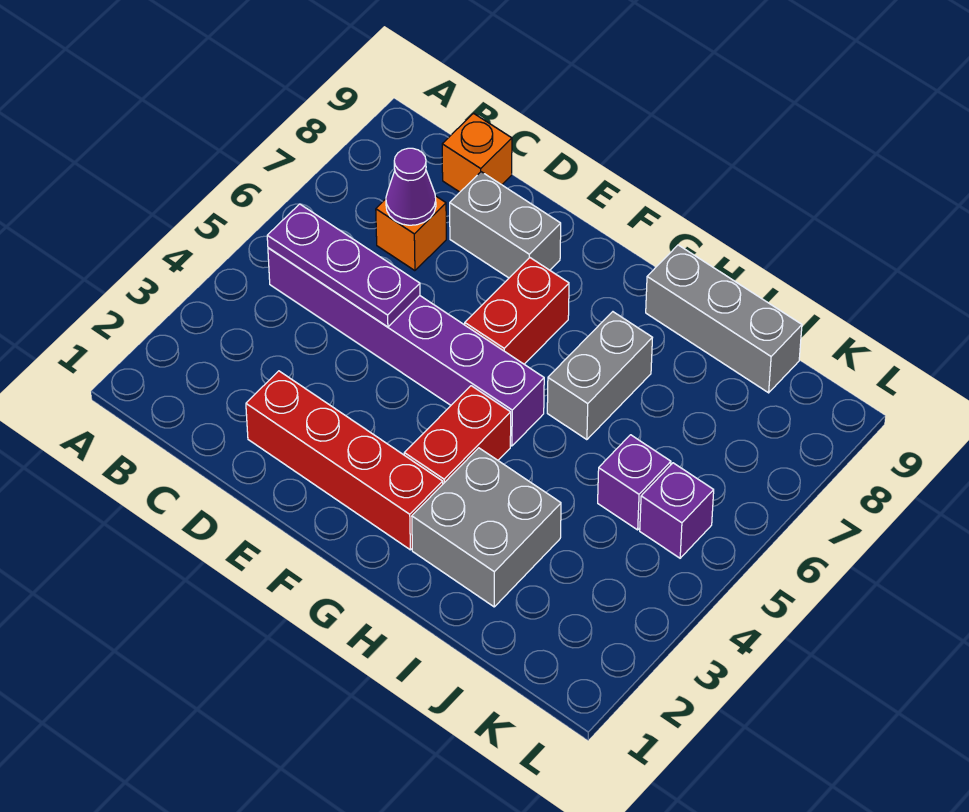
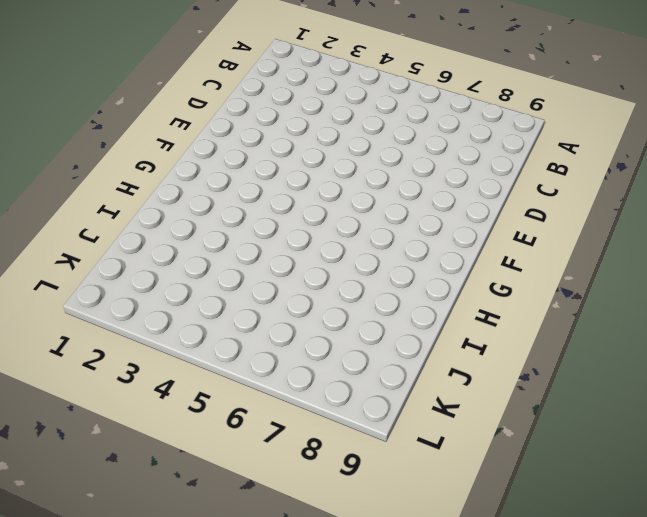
none -> purple brick B5:G5 level 1
none -> orange brick C7 level 1
none -> orange brick C9 level 1

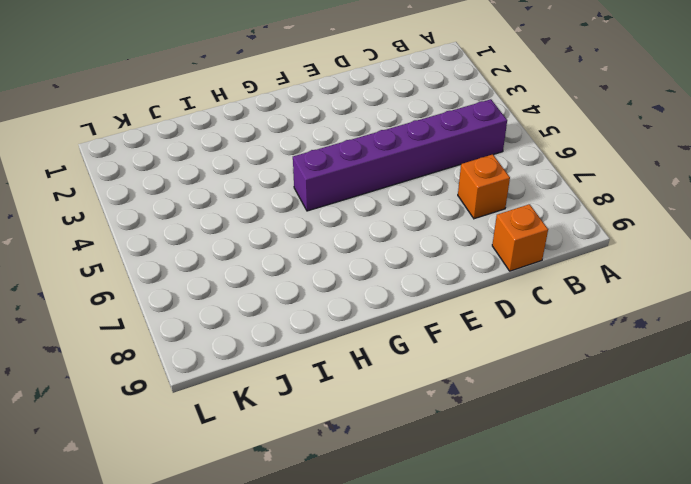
none -> red brick D2:G2 level 1
none -> grey brick D8:E8 level 1
none -> red brick F6:F7 level 1

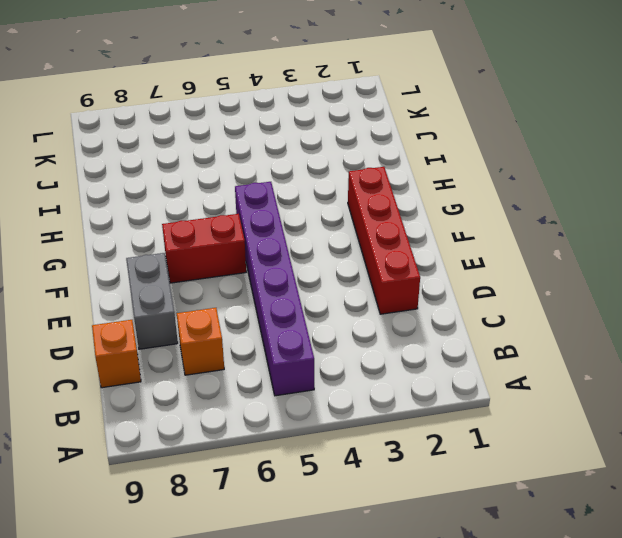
none -> red brick G3:G4 level 1
none -> grey brick H2:I3 level 1
none -> grey brick H6:H7 level 1

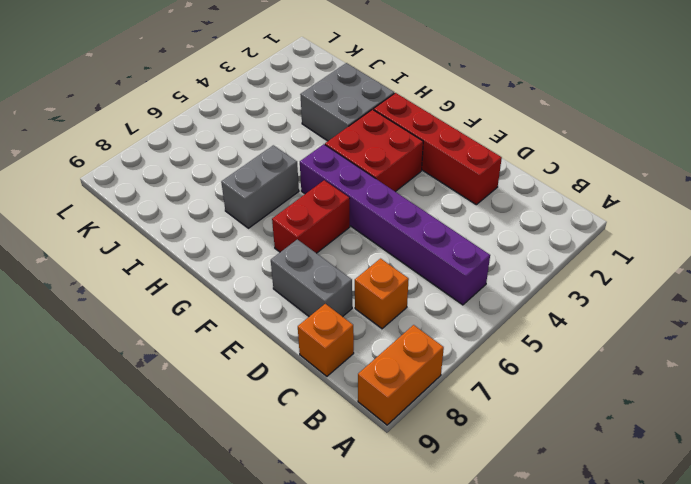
orange brick A8:A9 level 1 -> none
red brick F3:G4 level 1 -> red brick G3:G4 level 1
none -> grey brick H9:J9 level 1
none -> purple brick J5 level 1
none -> purple brick K5 level 1

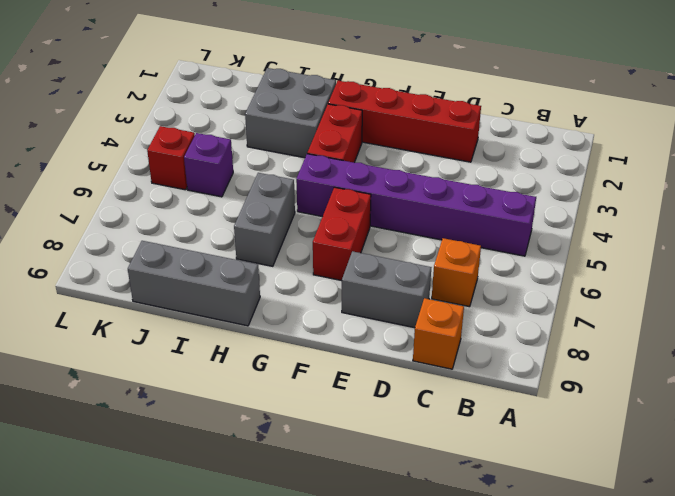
red brick K5 level 1 -> purple brick K5 level 1
none -> purple plate B5:D5 level 2
none -> purple cone C7 level 2

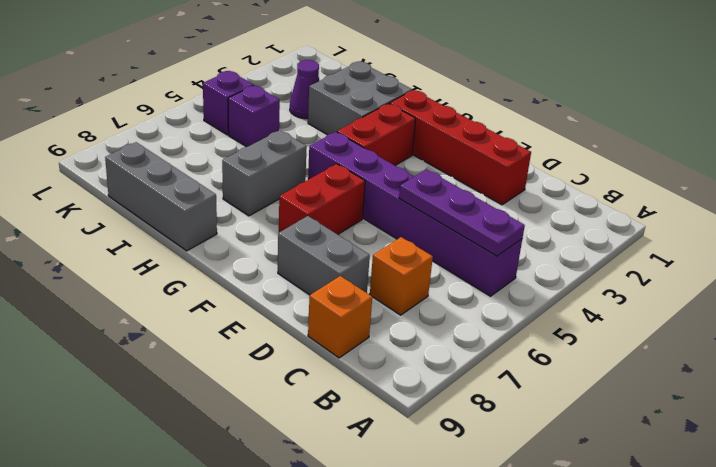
purple cone J3 level 1 -> purple cone C7 level 2

